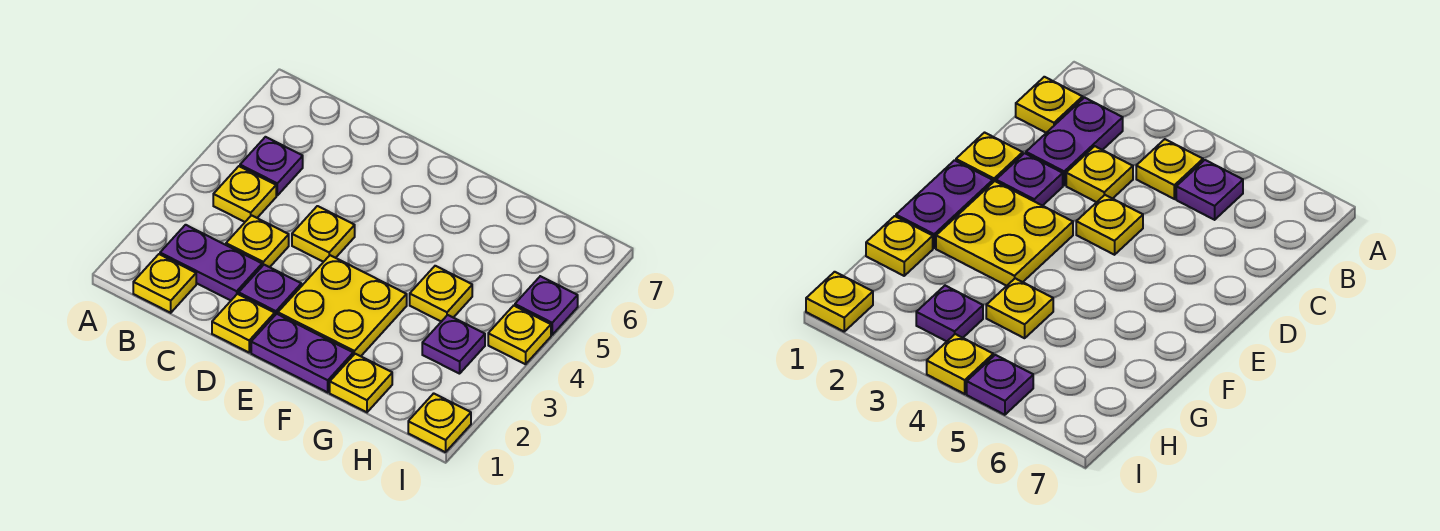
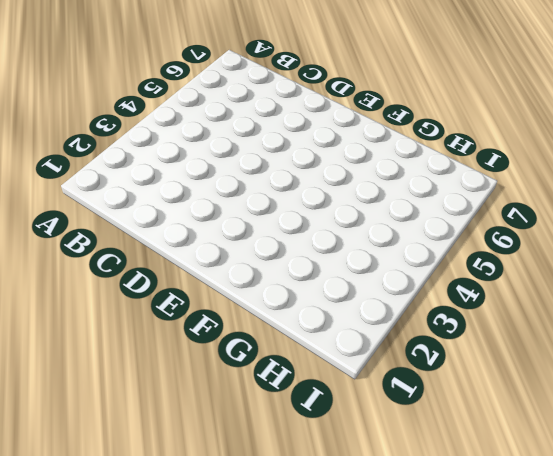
none -> yellow plate B1 level 1
none -> purple plate B2:C2 level 1
none -> yellow plate B4 level 1

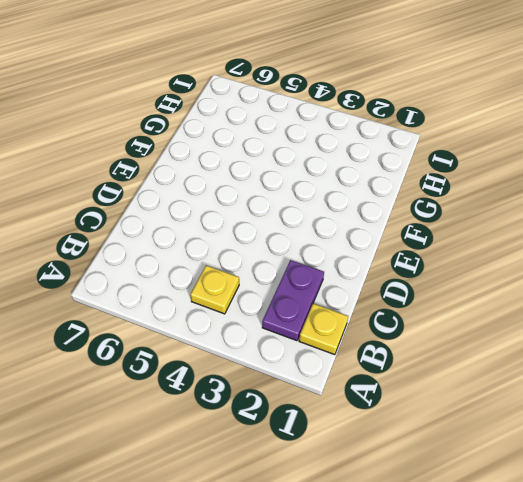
none -> purple plate B5 level 1
none -> yellow plate C3 level 1
none -> yellow plate D1 level 1

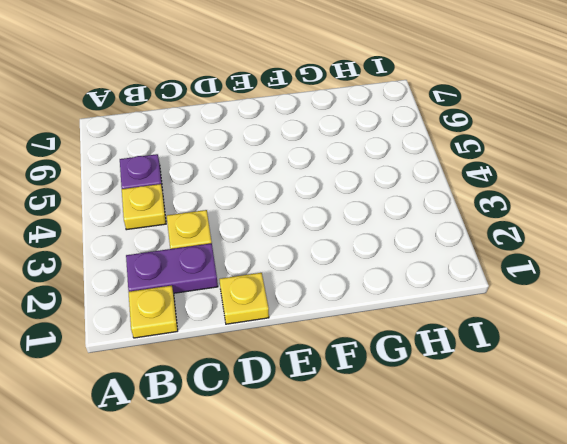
none -> purple plate D2 level 1
none -> yellow plate D4 level 1
none -> purple plate E1:F1 level 1

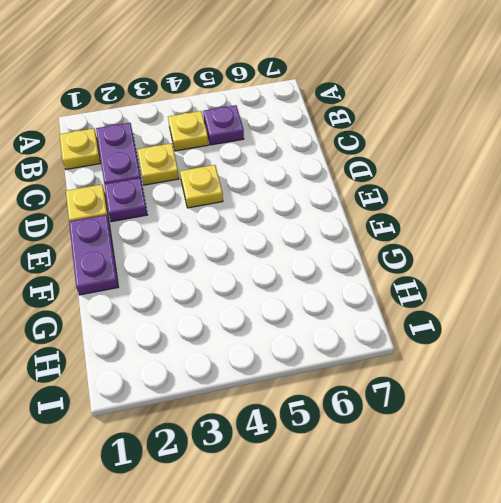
none -> yellow plate E2:F3 level 1
none -> yellow plate G1 level 1
none -> yellow plate G4 level 1

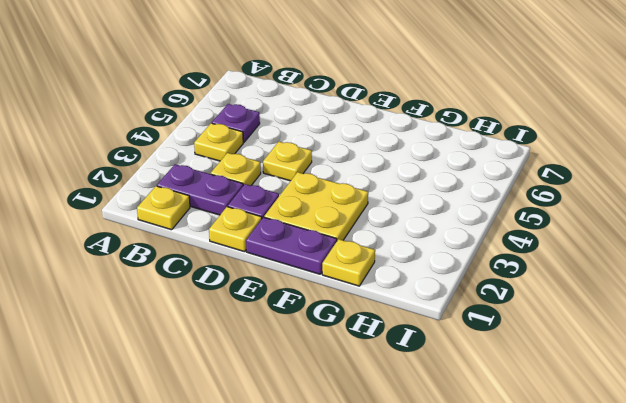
none -> yellow plate G4 level 1
none -> purple plate H3 level 1
none -> yellow plate I1 level 1

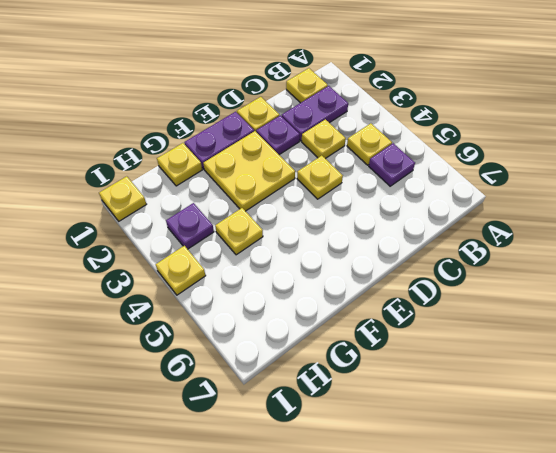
none -> purple plate I5 level 1

